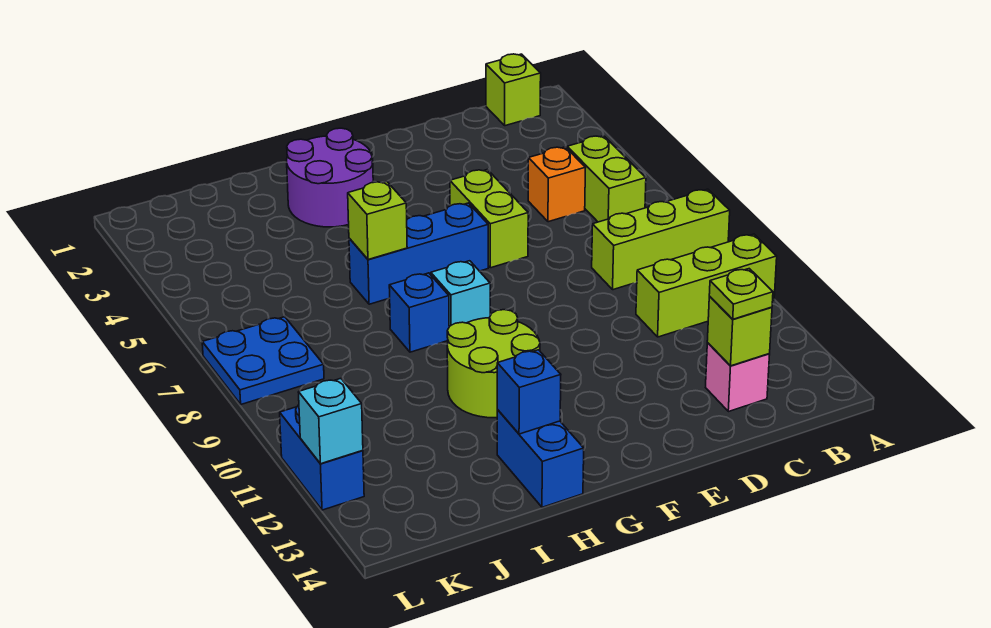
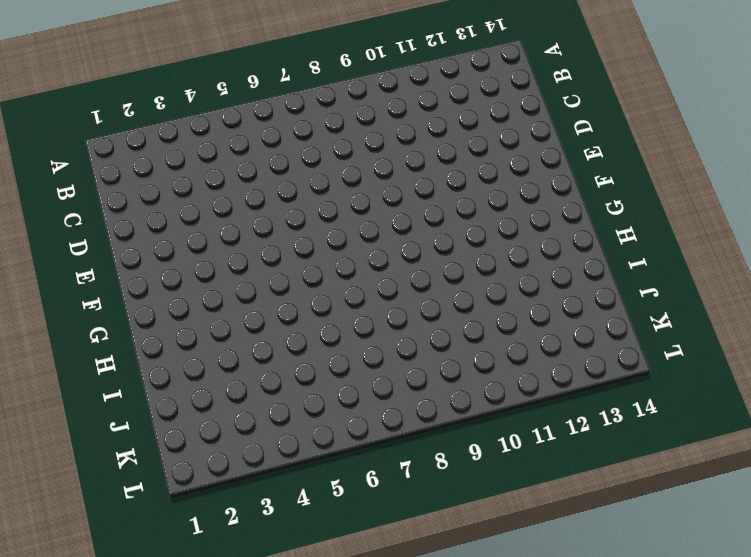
none -> lime brick A8:C8 level 1
none -> lime brick A10:C10 level 1
none -> lime brick B1 level 1

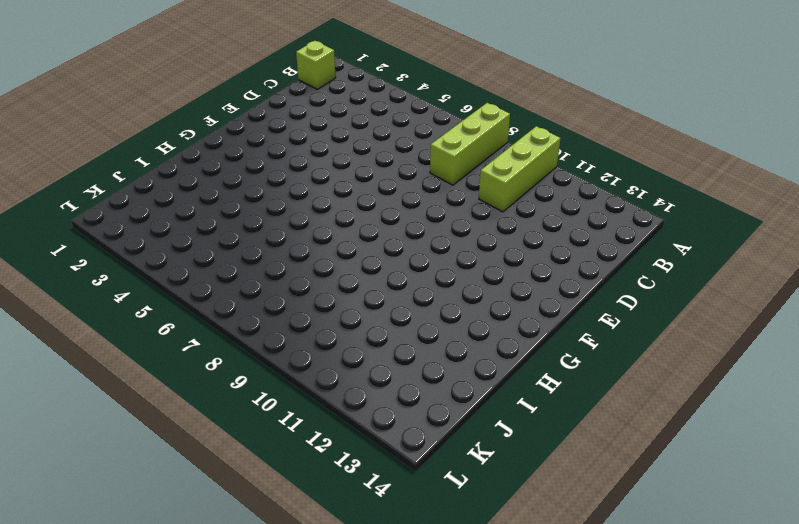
none -> lime brick B5:B6 level 1
none -> orange brick C5 level 1
none -> pink brick C13 level 1

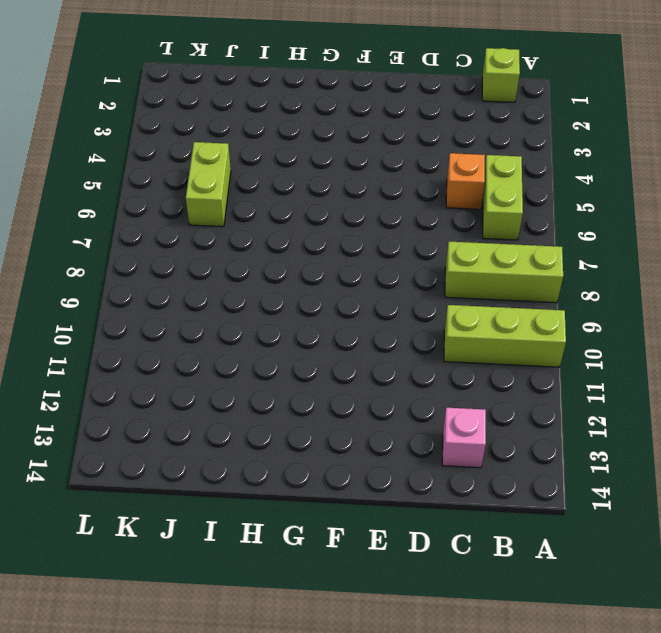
lime brick J5:J6 level 1 -> lime brick E5:E6 level 1
none -> blue brick F6:H6 level 1
none -> purple round brick G2:H3 level 1
none -> cyan brick G8 level 1

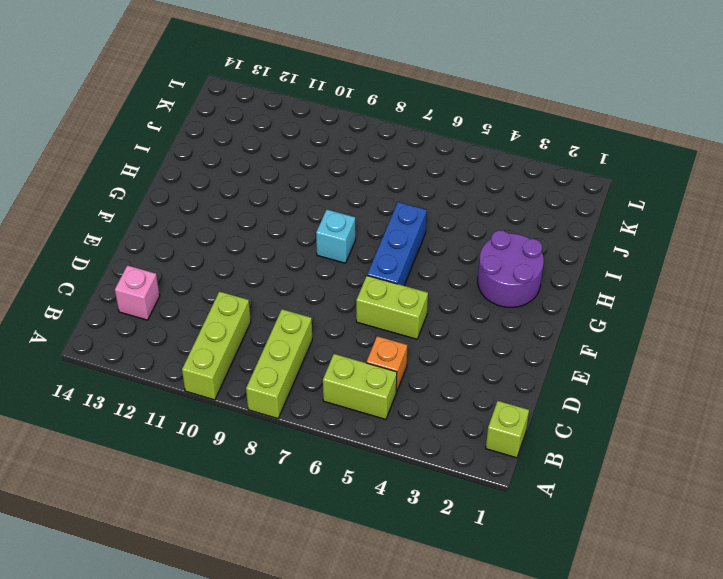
none -> lime round brick G10:H11 level 1
none -> blue brick H8 level 1
none -> blue brick H13:H14 level 1

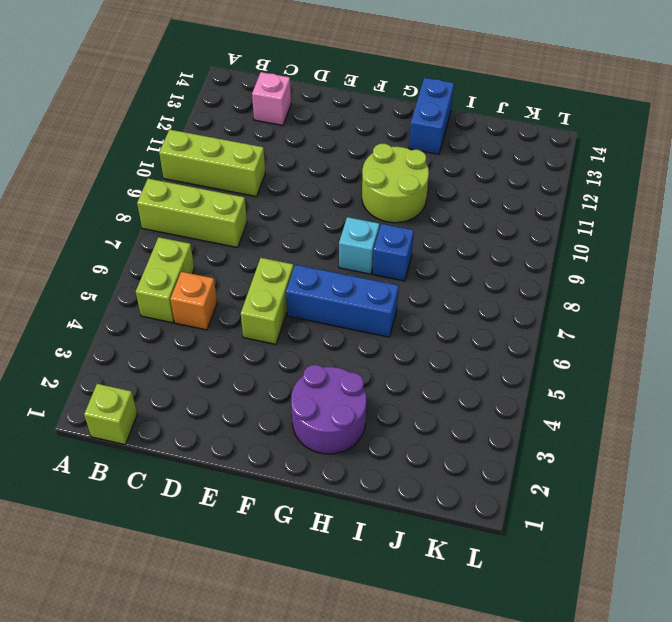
none -> blue plate K7:L8 level 1
none -> blue brick L11:L12 level 1
none -> lime brick C13 level 2

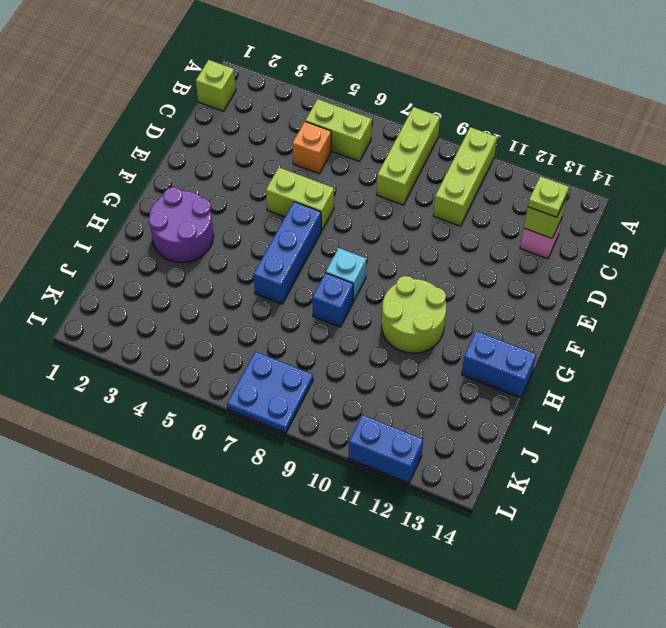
none -> lime brick H6 level 2
none -> blue brick H13 level 2
none -> cyan brick L12 level 2

